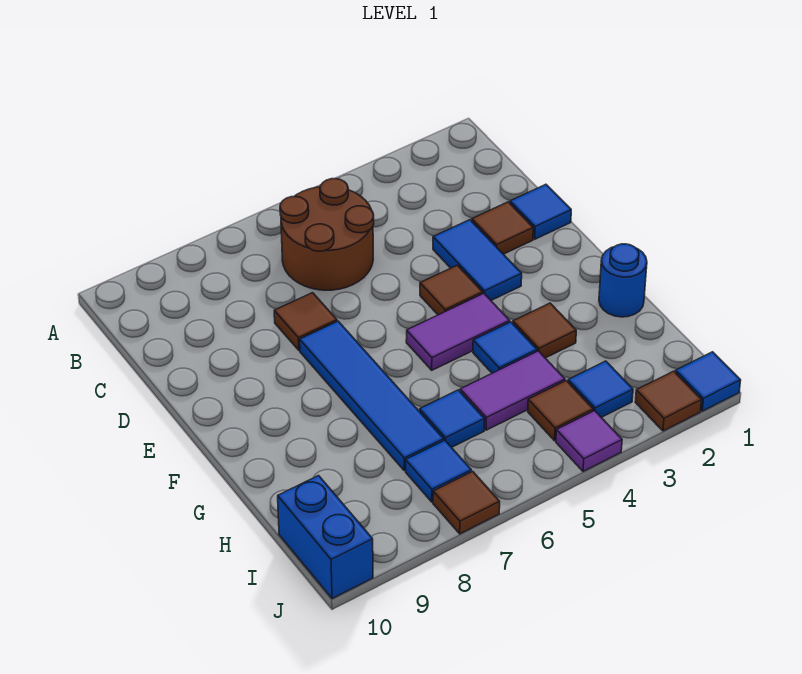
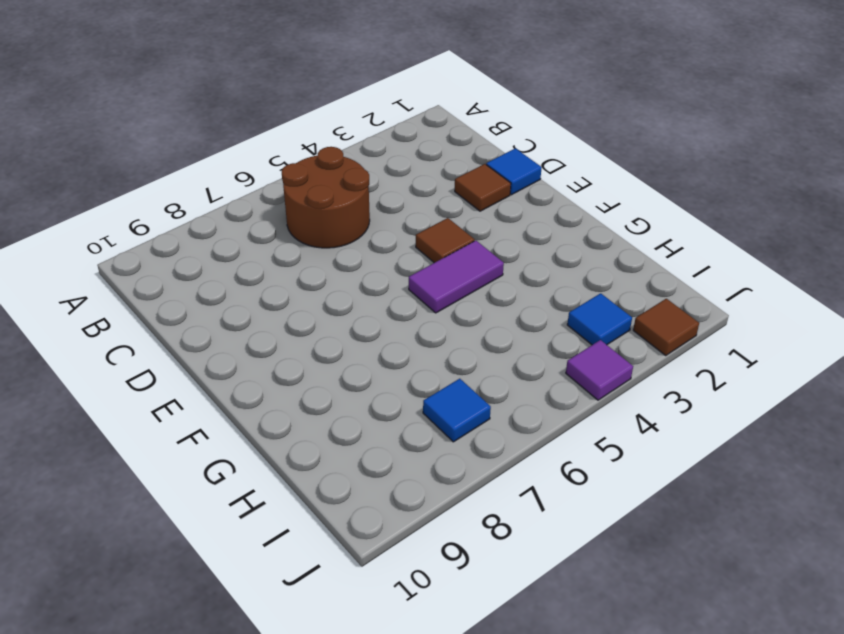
none -> blue tile D3:E3 level 1
none -> brown tile D7 level 1
none -> blue tile E7:H7 level 1

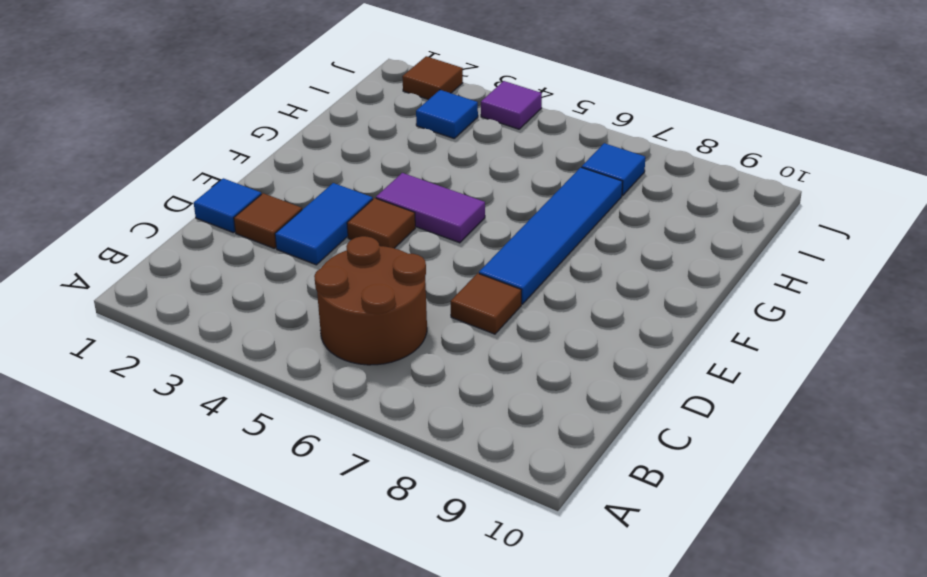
none -> blue round brick G1 level 1
none -> brown tile G3 level 1
none -> blue tile G4 level 1

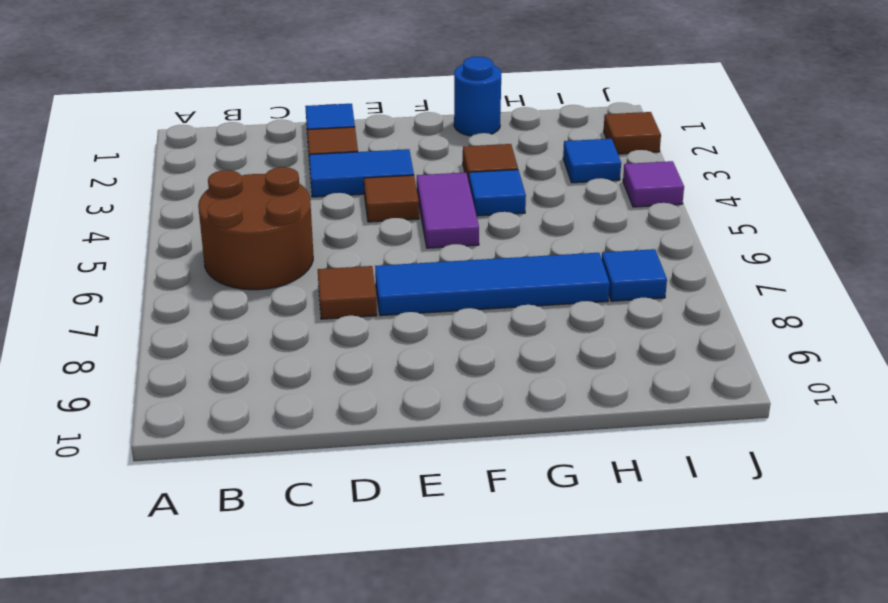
none -> purple tile H4:H5 level 1
none -> blue tile H6 level 1
none -> brown tile I4 level 1

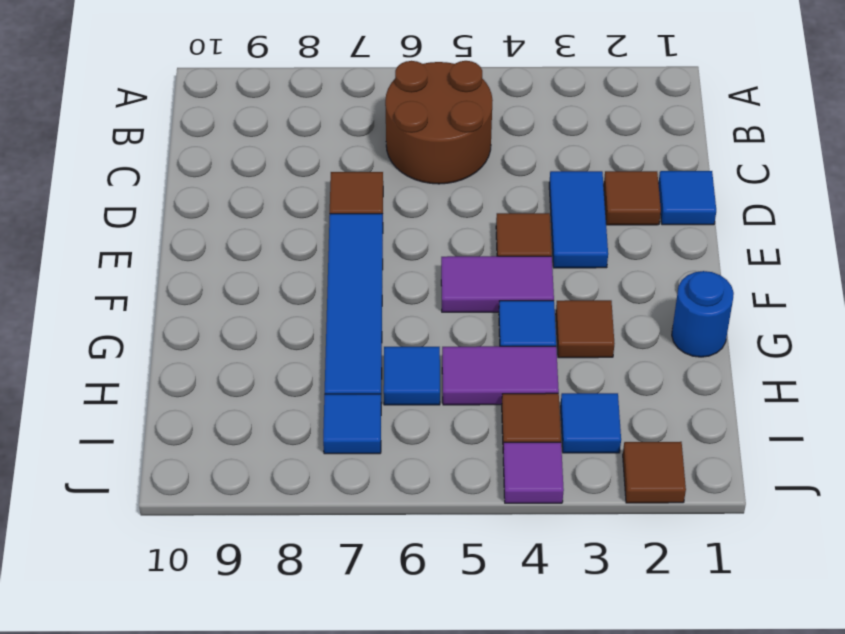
none -> blue brick I10:J10 level 1
none -> blue tile J1 level 1
none -> brown tile J7 level 1

